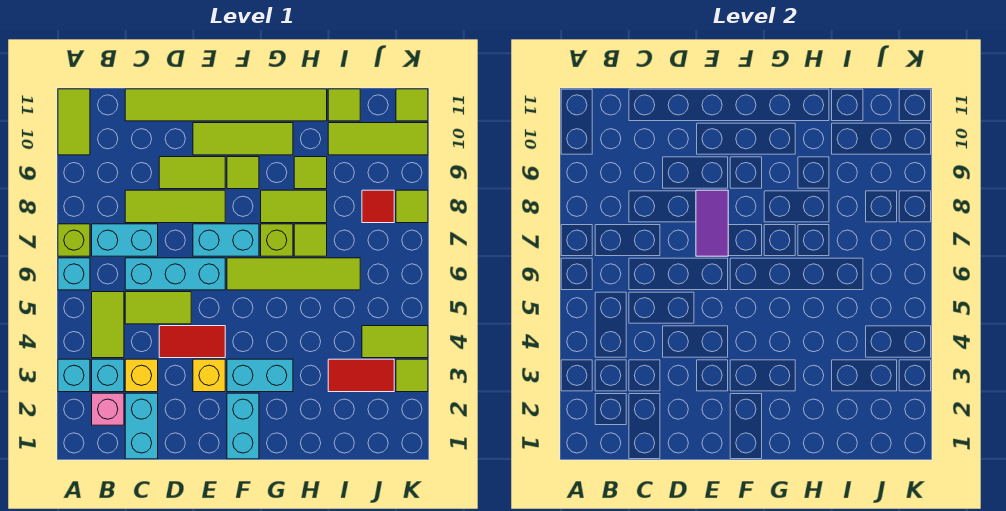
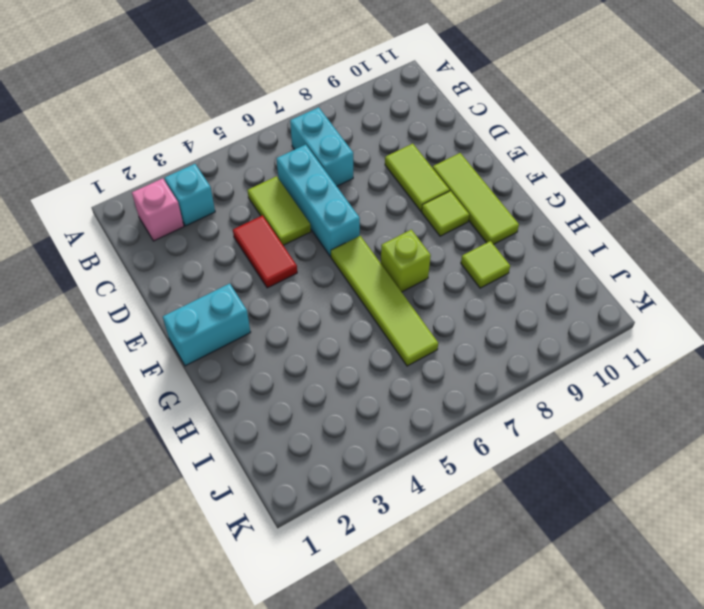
none -> cyan brick A3 level 1
none -> cyan brick A6 level 1
none -> lime brick A7 level 1
none -> lime tile A10:A11 level 1

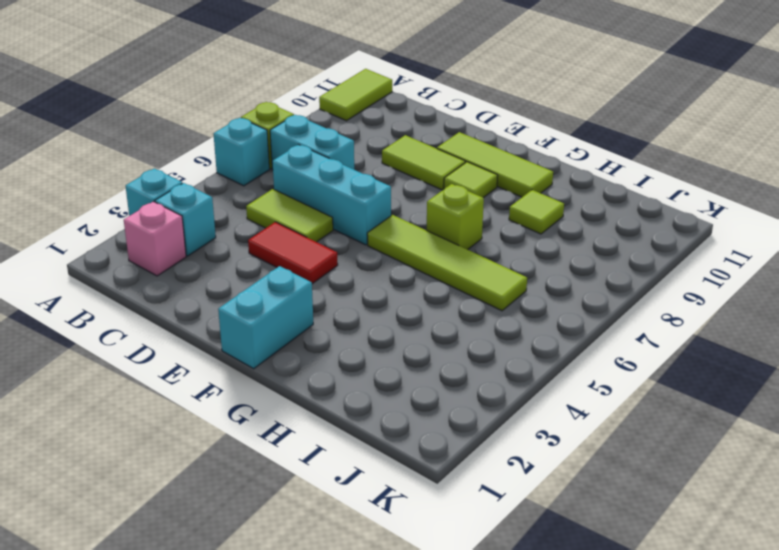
none -> lime tile B4:B5 level 1
none -> cyan brick C1:C2 level 1
none -> yellow brick C3 level 1
none -> lime tile C8:E8 level 1

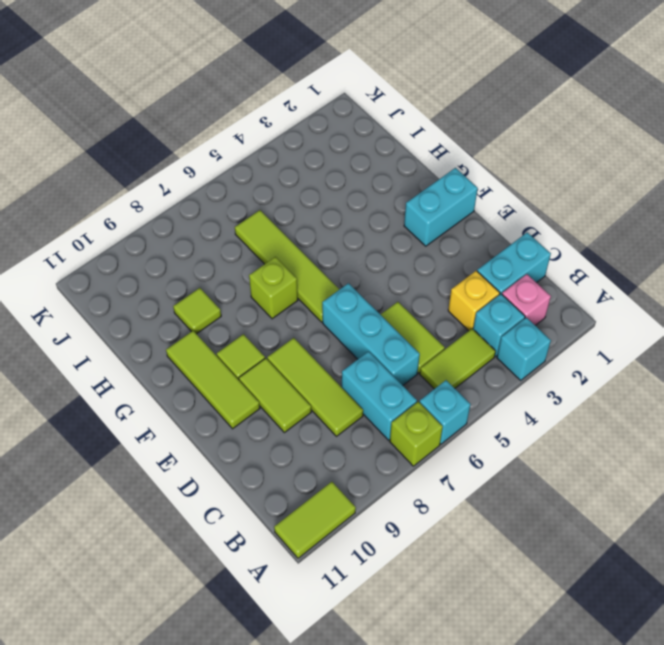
none -> lime tile C11:H11 level 1
none -> red tile D4:E4 level 1
none -> yellow brick E3 level 1
none -> cyan brick E7:F7 level 1

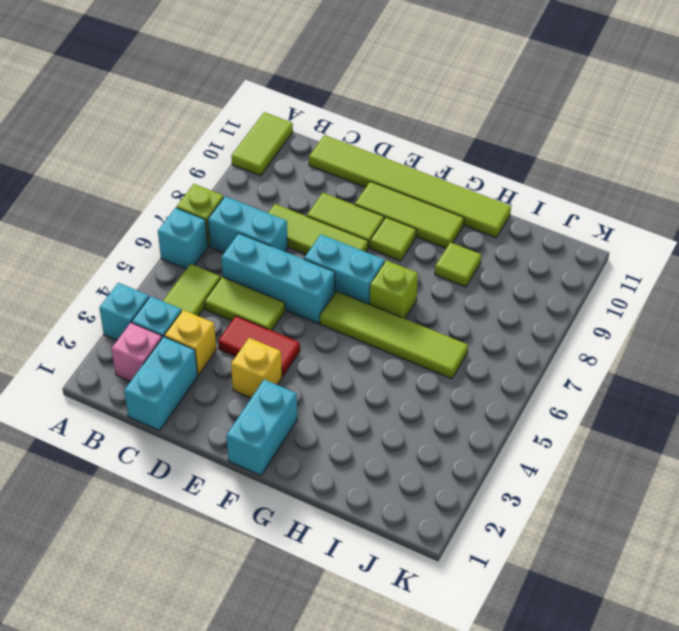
none -> cyan brick F3:G3 level 1
none -> lime tile G8:H8 level 1
none -> lime tile H7 level 1
none -> red tile I3:J3 level 1

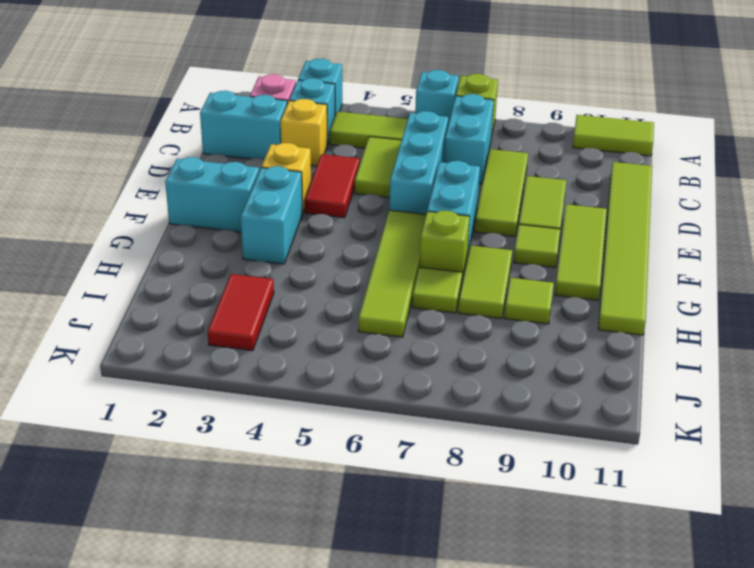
none -> lime tile I10:K10 level 1
none -> lime tile I11 level 1
none -> lime tile J4:K4 level 1
none -> red tile J8 level 1

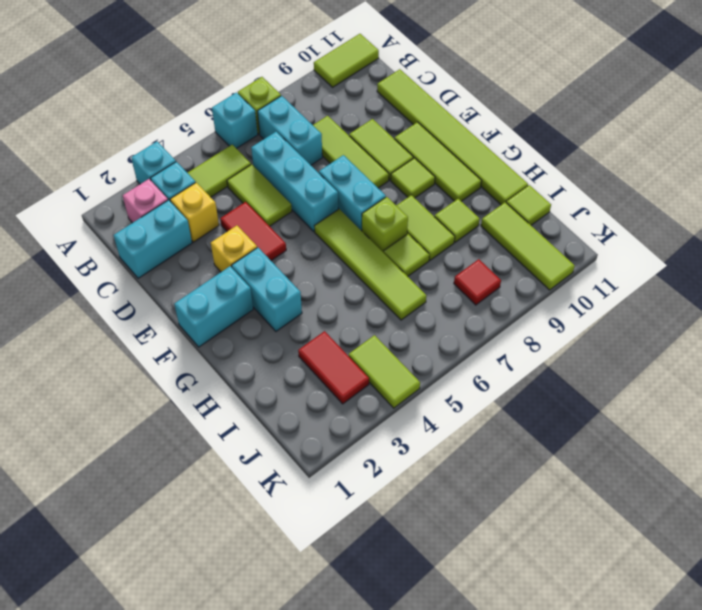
none -> lime tile K3 level 1
none -> lime tile K8 level 1
none -> lime tile K11 level 1
none -> purple tile E7:E8 level 2

